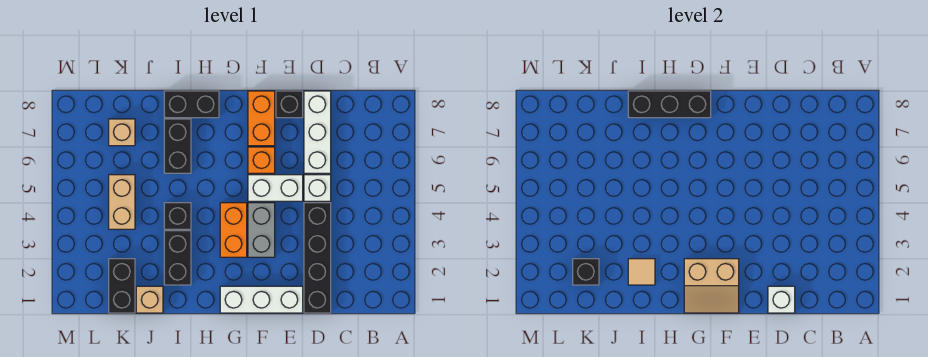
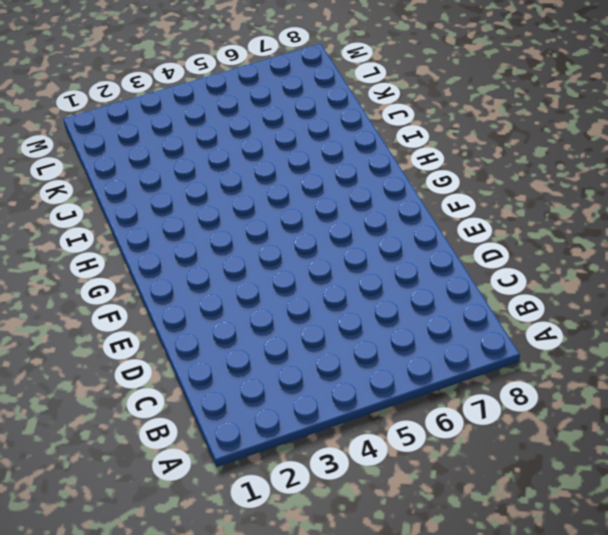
none -> black brick D1:D4 level 1
none -> white brick D5 level 1
none -> white brick D6:D8 level 1

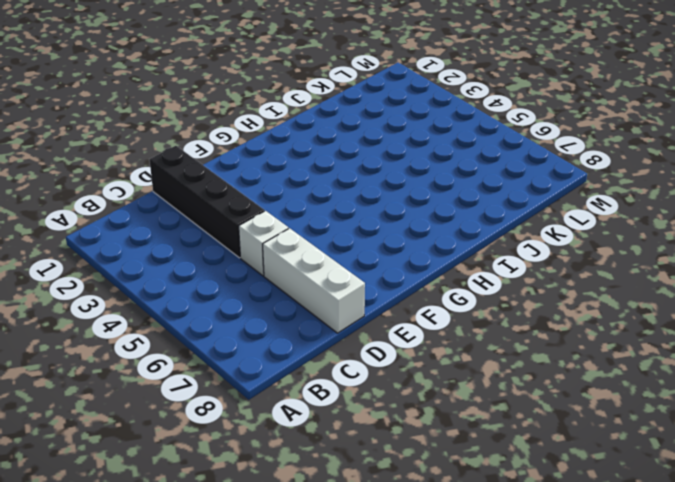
none -> white brick E1:G1 level 1
none -> white brick E5:F5 level 1
none -> black brick E8 level 1

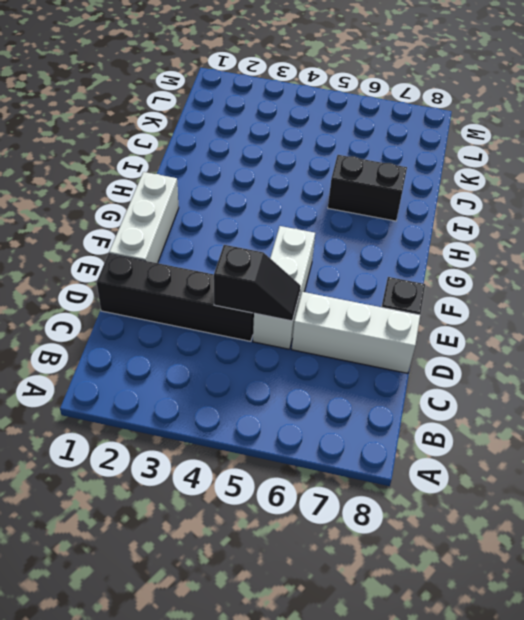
black slope D4:D5 level 2 top 4 -> none
none -> grey brick F3:F4 level 1
none -> orange brick F6 level 1
none -> orange brick F7:F8 level 1

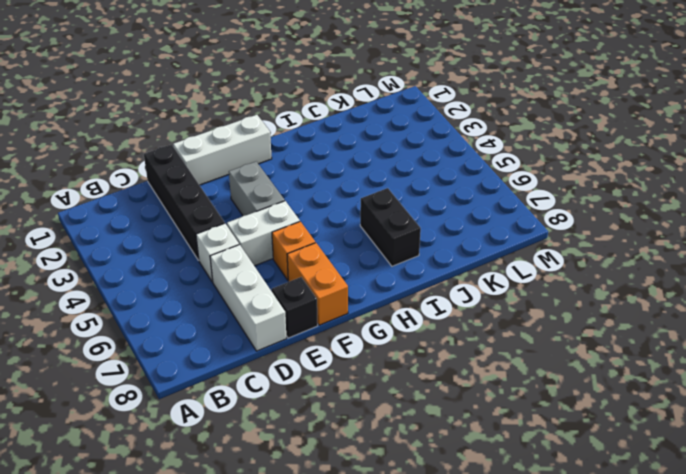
none -> orange brick G3:G4 level 1
none -> black brick H8:I8 level 1
none -> black brick I2:I3 level 1

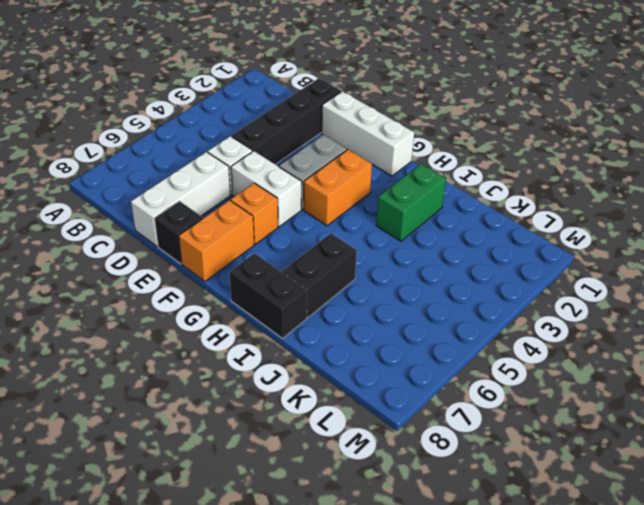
green brick I2:I3 level 1 -> black brick I2:I3 level 1
none -> black brick I4 level 1
none -> tan brick J1 level 1
none -> black brick K1:K2 level 1

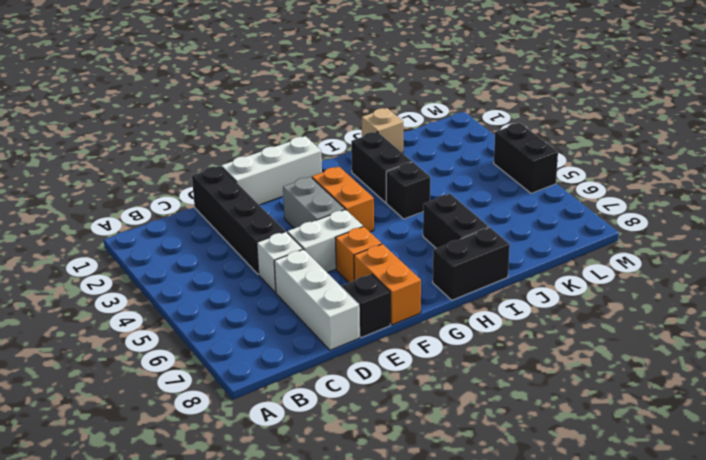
black brick M4:M5 level 1 -> black brick K1:K2 level 1
none -> tan brick K4:K5 level 1
none -> tan brick K7 level 1
none -> white brick D1 level 2

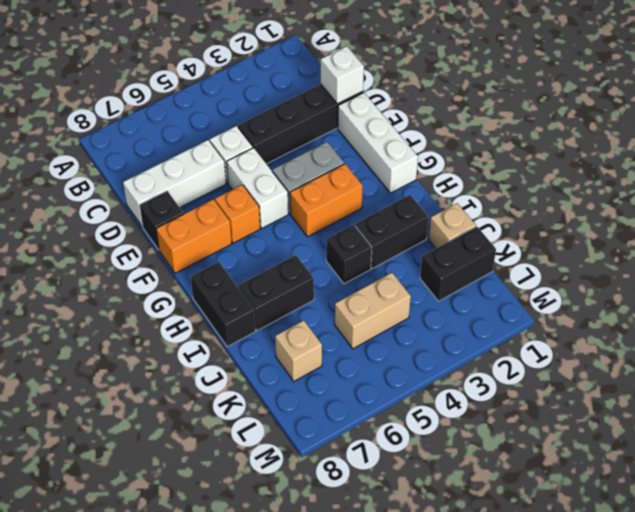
none -> tan slope F1:G2 level 2 top 2
none -> black brick G8:I8 level 2
none -> tan tile I2 level 2

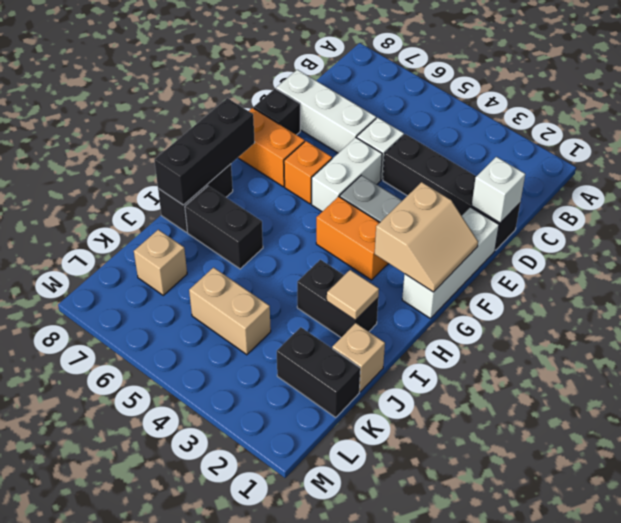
none -> black brick I4 level 1
none -> black brick K2 level 2

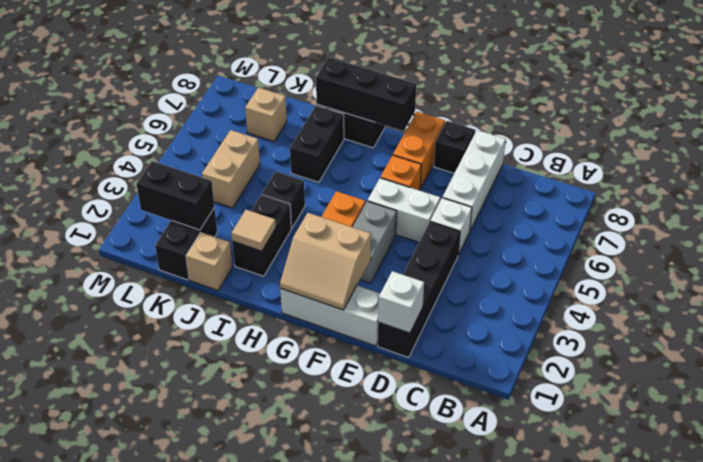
black brick K2:L2 level 2 -> black brick K2 level 2

